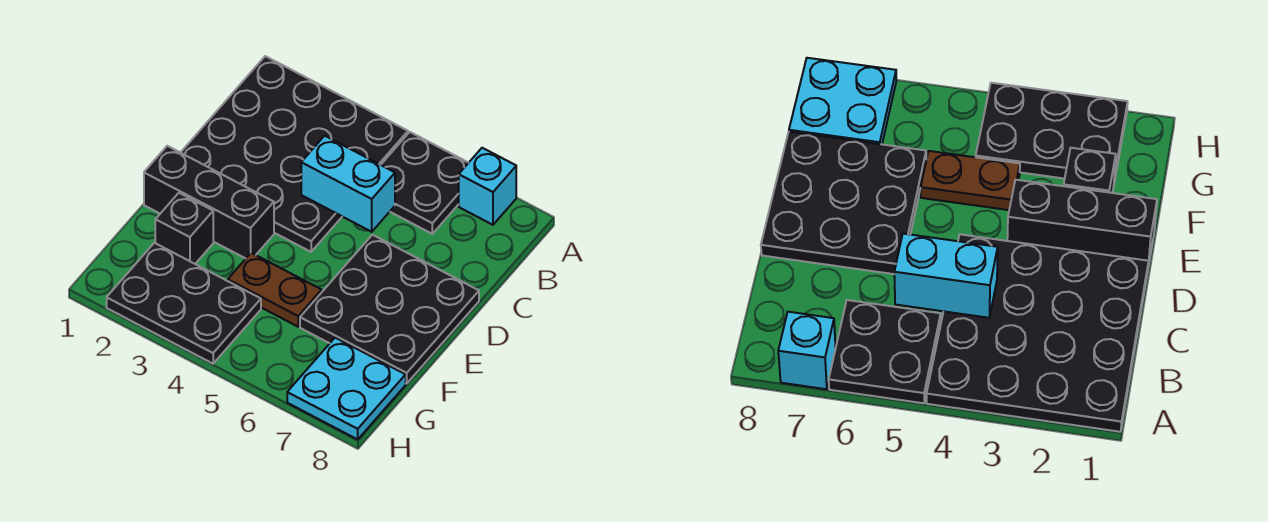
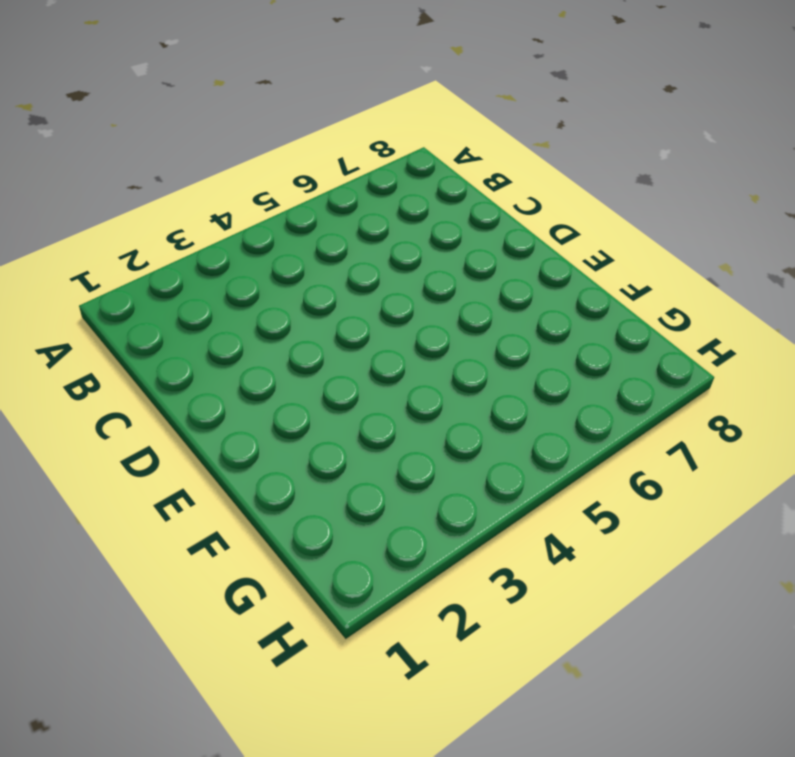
none -> black plate A1:D4 level 1
none -> black plate A5:B6 level 1

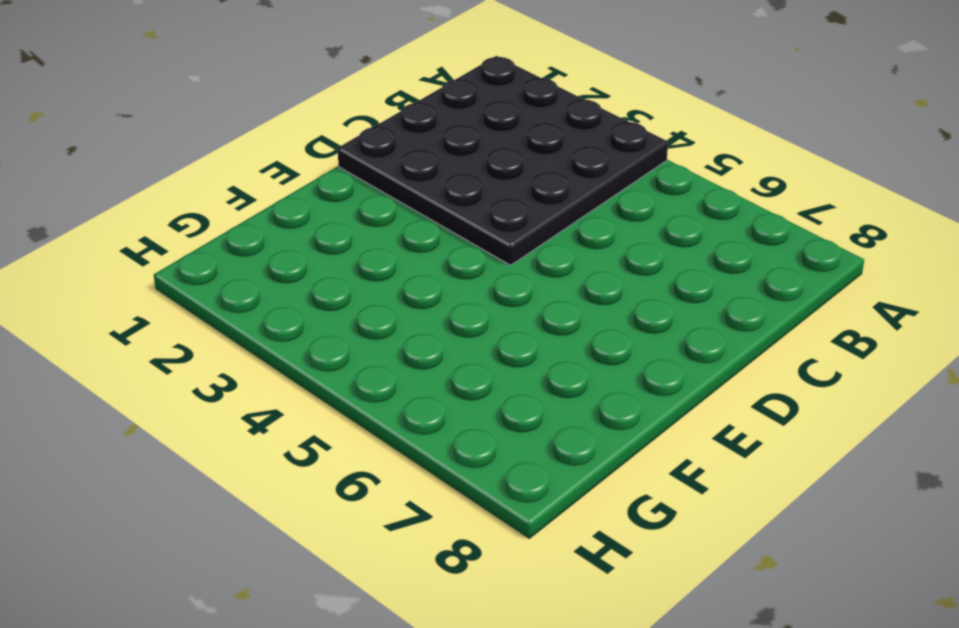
none -> black plate A5:B6 level 1
none -> cyan brick A7 level 1

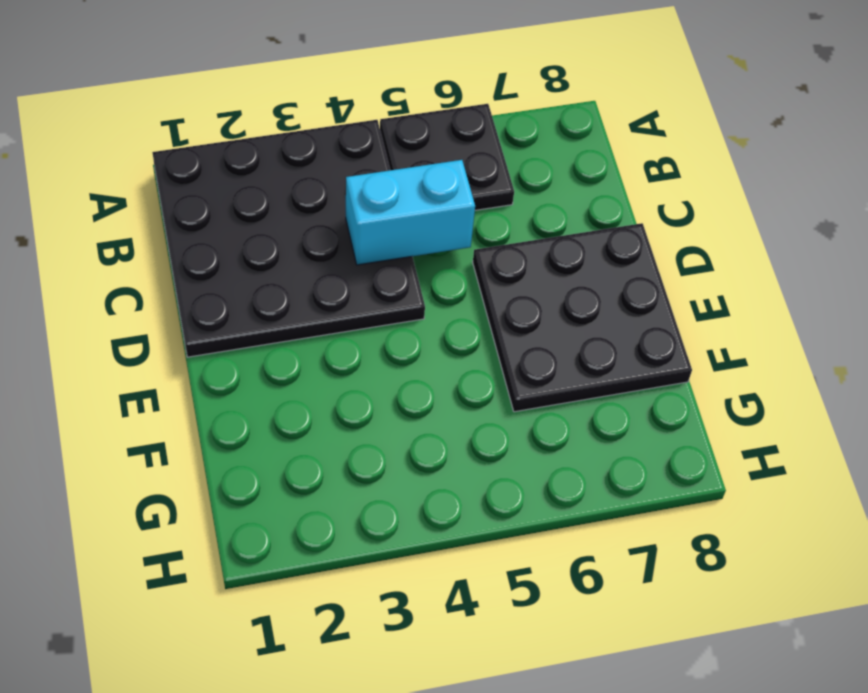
none -> cyan brick A7 level 1
none -> black brick E1:E3 level 1

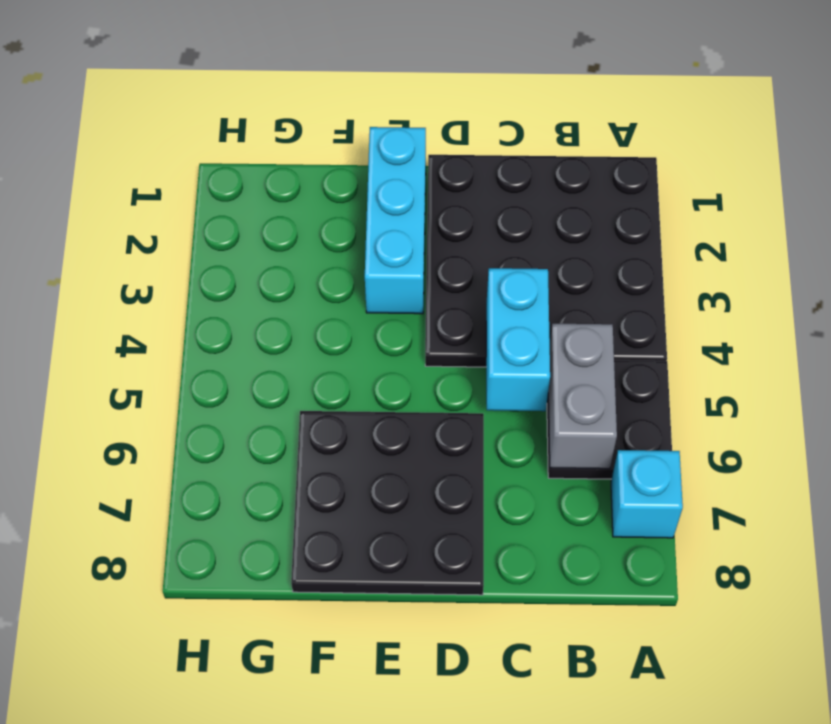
grey brick B5:B6 level 2 -> none
cyan brick E1:E3 level 1 -> black brick E1:E3 level 1
none -> black brick F2 level 1
none -> brown plate F4:F5 level 1

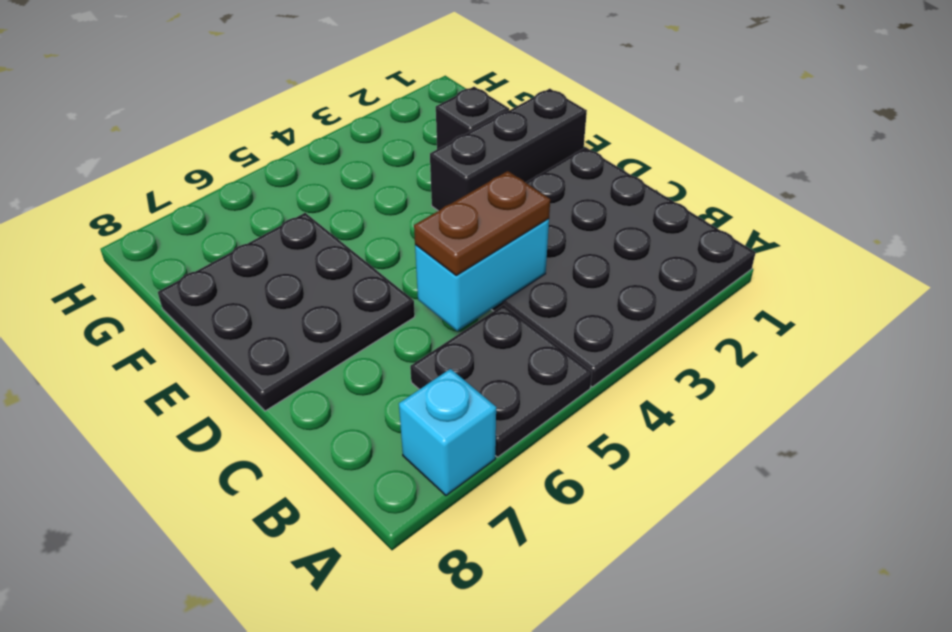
brown plate C4:C5 level 3 -> brown plate F4:F5 level 1
none -> black plate G2:H4 level 1
none -> cyan plate G7:H8 level 1

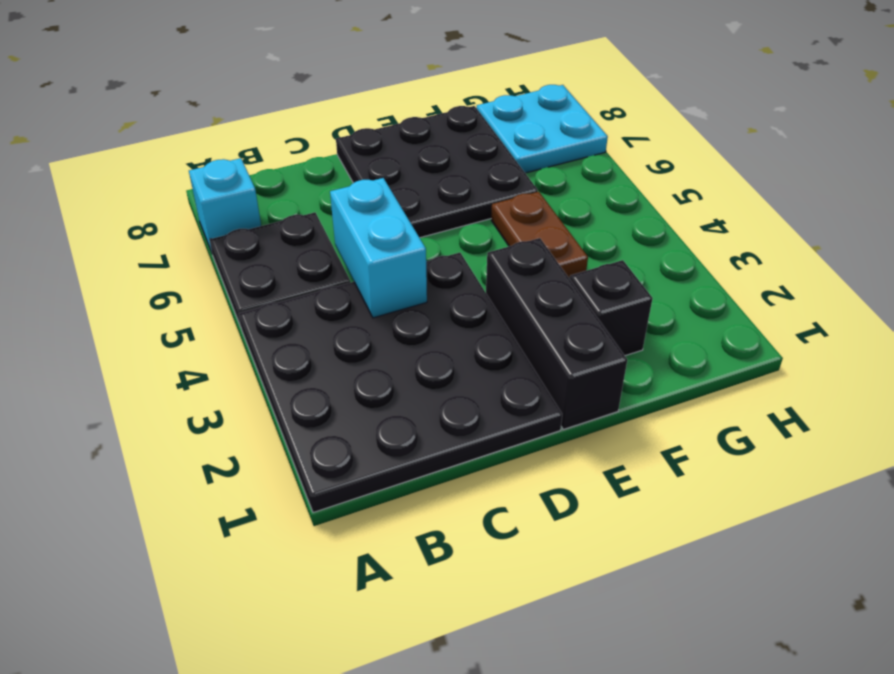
none -> black plate G2:H4 level 1

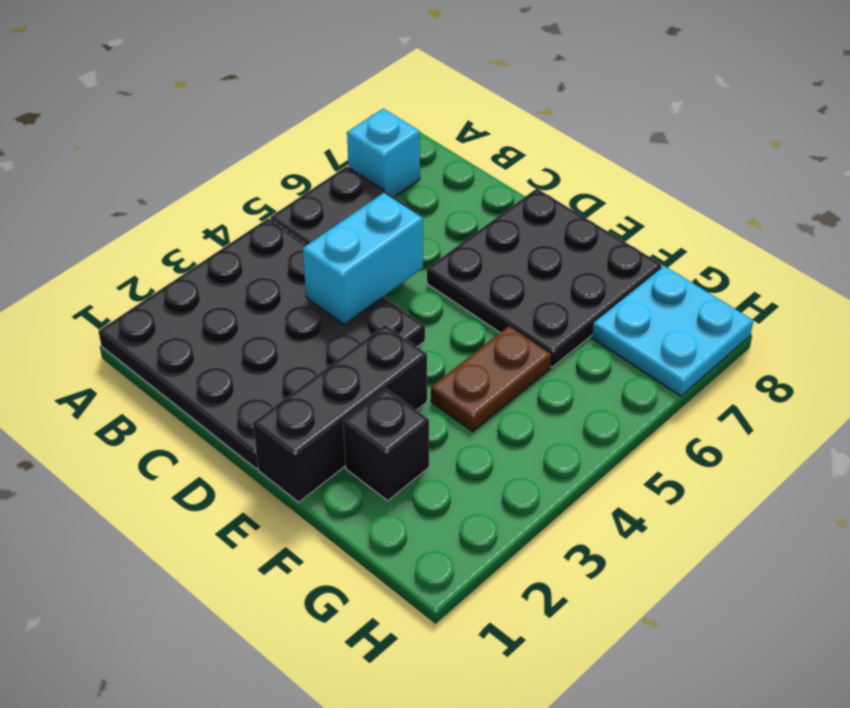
none -> black plate G2:H4 level 1

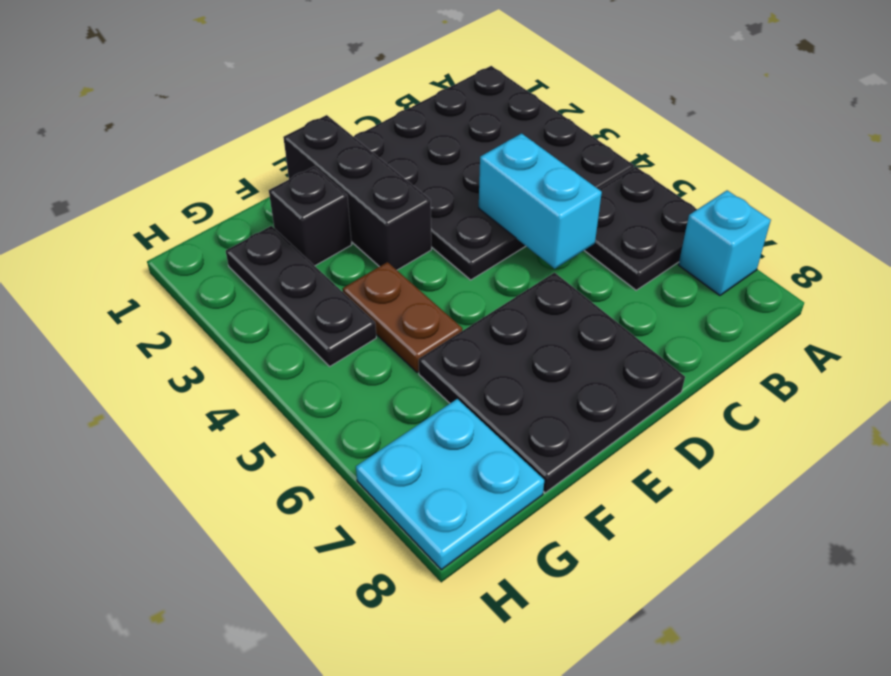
black plate G2:G4 level 1 -> black plate G2:H4 level 1

